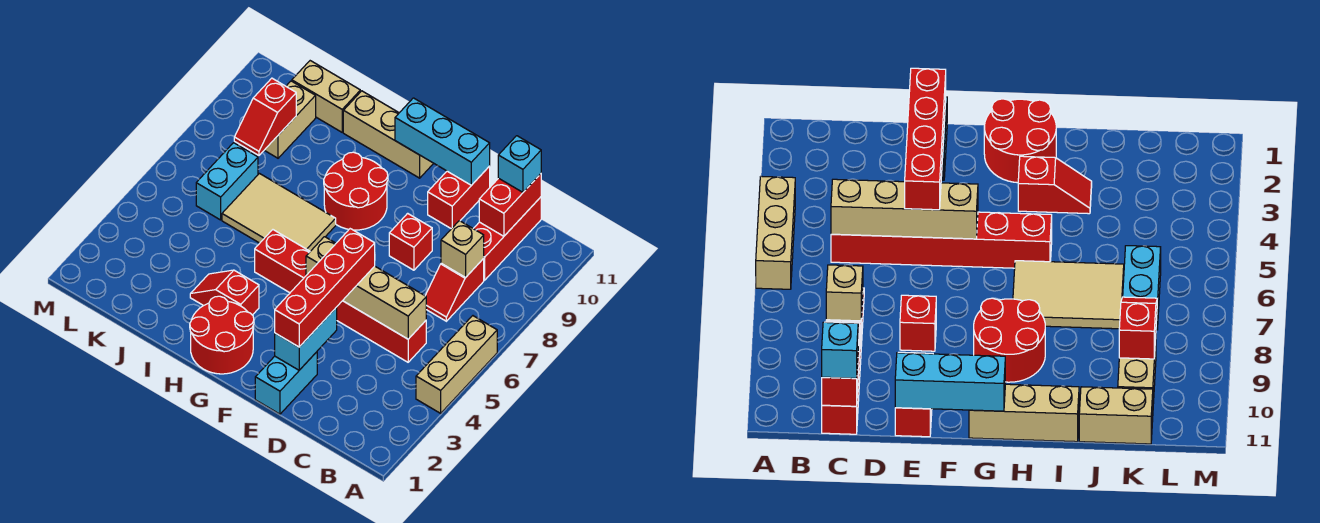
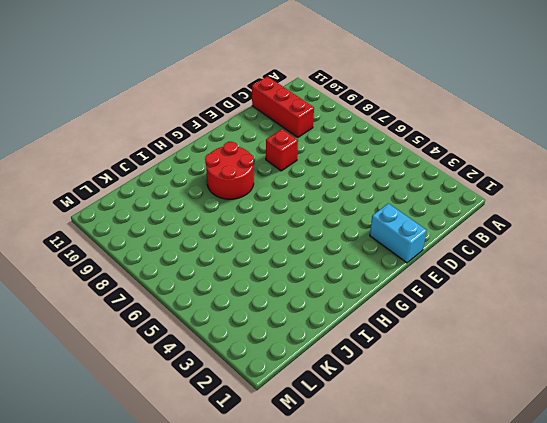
none -> tan brick A4:A6 level 1
none -> red brick C5:H5 level 1
none -> red slope C7:C8 level 1 top 8

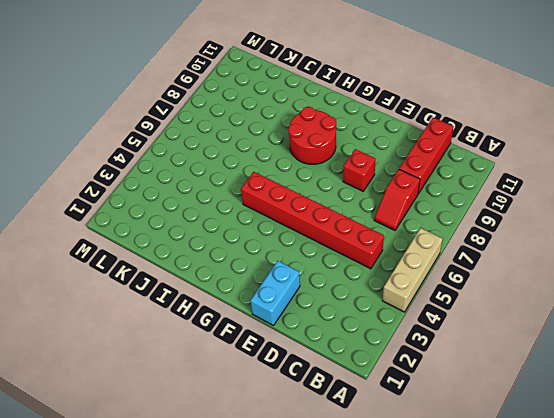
none -> red brick E10:E11 level 1
none -> red round brick G1:H2 level 1
none -> tan brick G11:I11 level 1

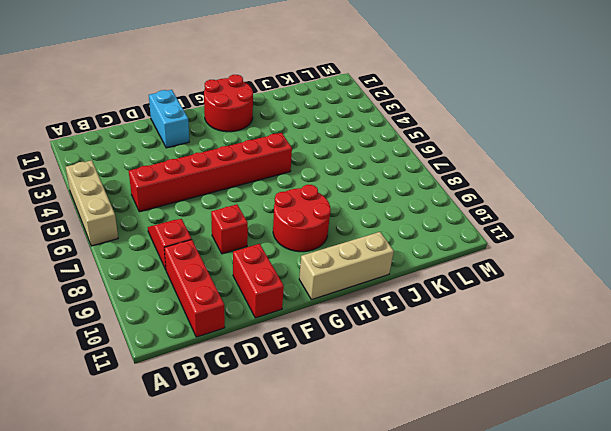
none -> red slope H3:I3 level 1 top H
none -> tan tile H6:J7 level 1
none -> tan brick J11:K11 level 1

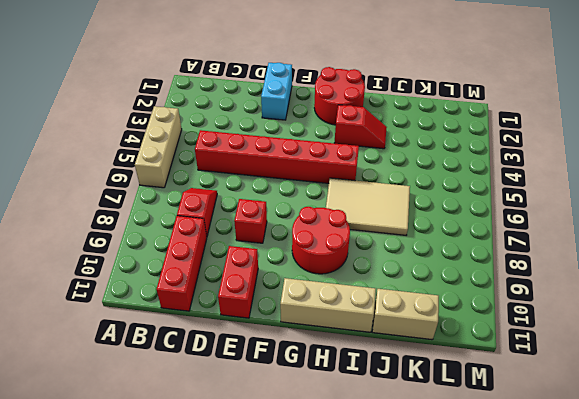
none -> cyan brick K6:K7 level 1
none -> tan brick K9:K10 level 1
none -> tan brick C5:F5 level 2

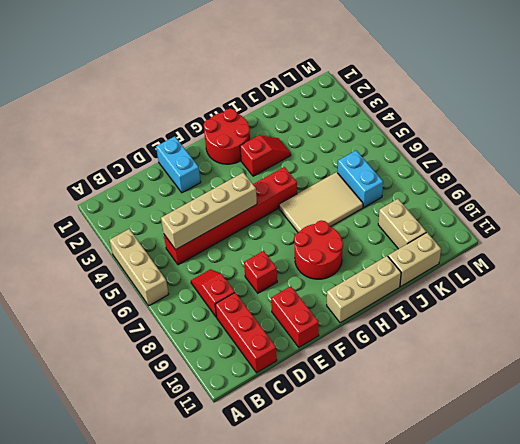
none -> tan brick C8 level 2
none -> red brick C10:C11 level 2
none -> cyan brick E2:E3 level 2

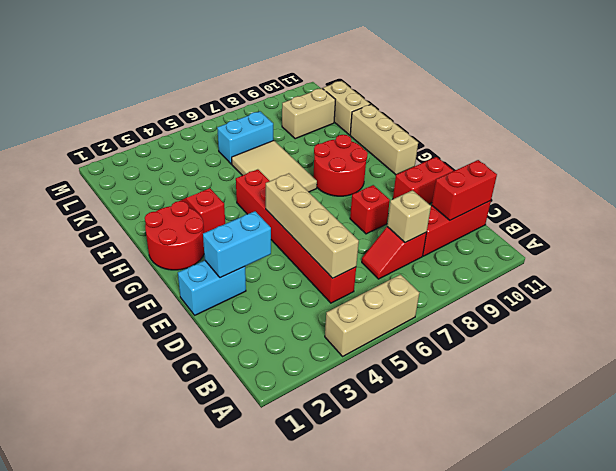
none -> cyan brick E11:G11 level 2
none -> red slope K8:K9 level 2 top 9
none -> cyan brick C11 level 3

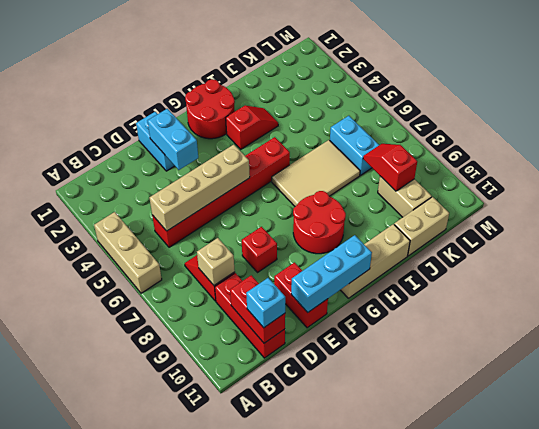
none -> red brick E2:E5 level 3

